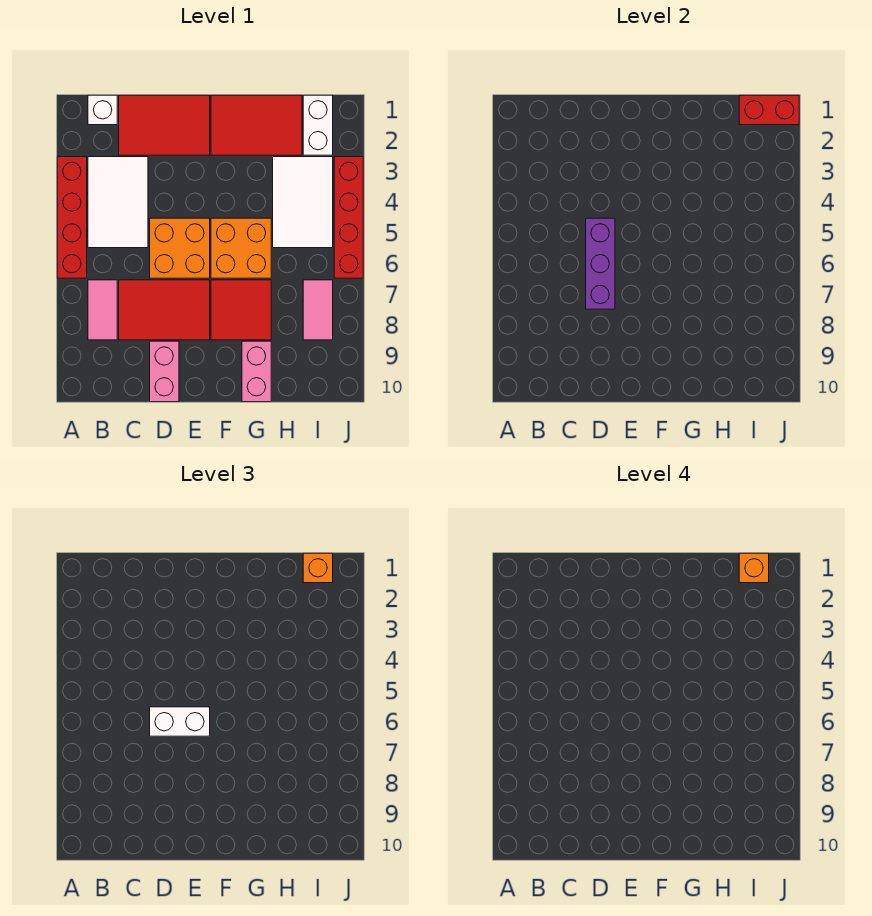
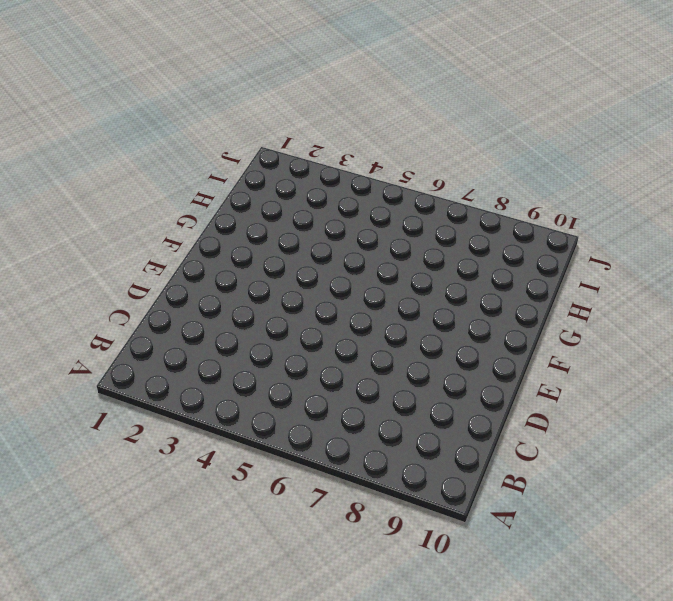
none -> red brick A3:A6 level 1
none -> white brick B1 level 1
none -> white tile B3:C5 level 1

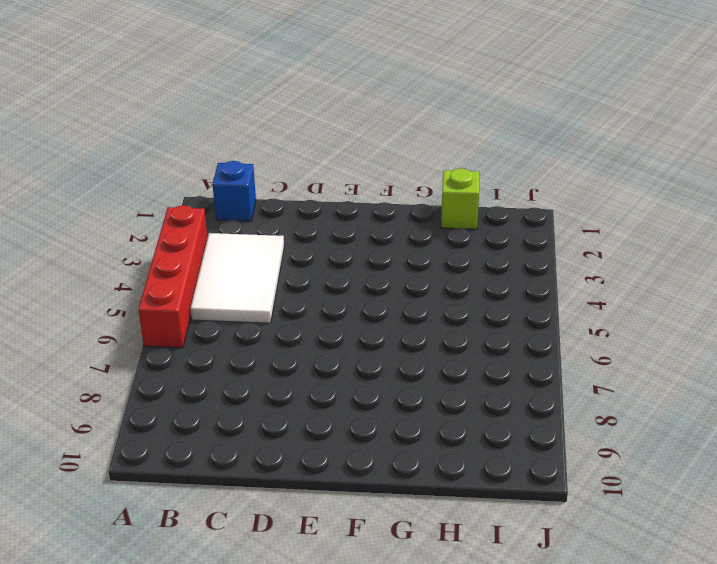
blue brick B1 level 1 -> white brick B1 level 1
lime brick H1 level 1 -> red tile F1:H2 level 1
none -> pink tile B7:B8 level 1
none -> red tile C1:E2 level 1
none -> red tile C7:E8 level 1

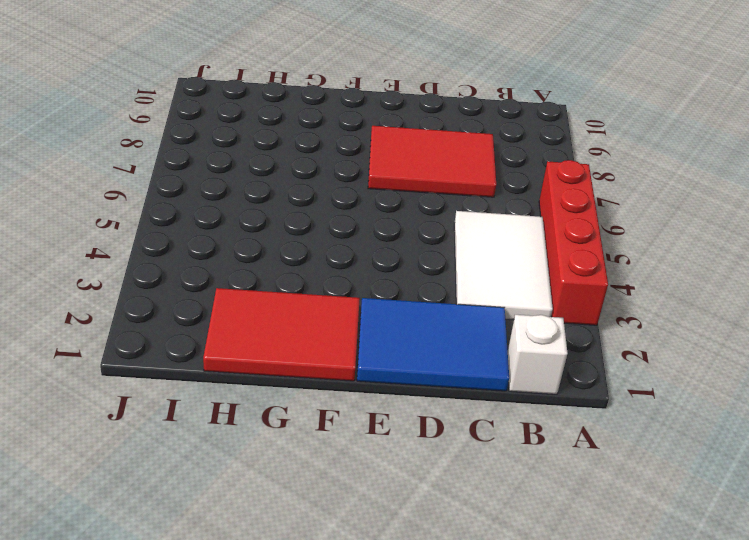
blue tile C1:E2 level 1 -> red tile C1:E2 level 1
none -> pink tile B7:B8 level 1
none -> orange brick D5:E6 level 1
none -> pink brick D9:D10 level 1

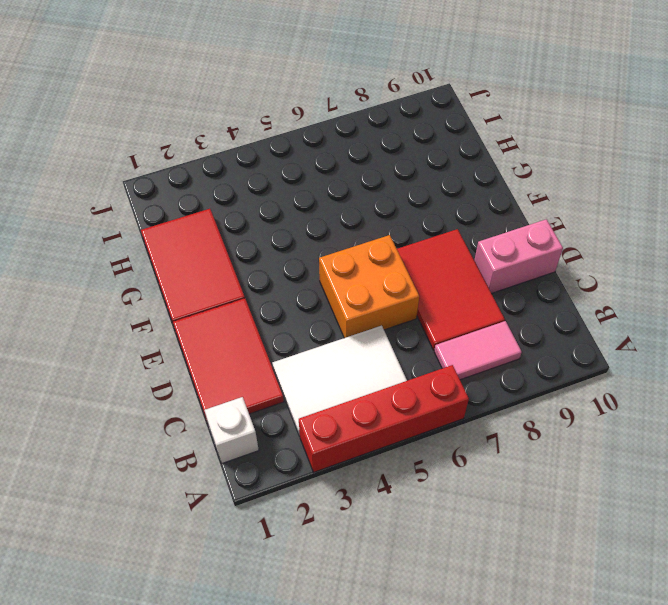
none -> orange brick F5:G6 level 1
none -> red tile F7:G8 level 1
none -> pink brick G9:G10 level 1

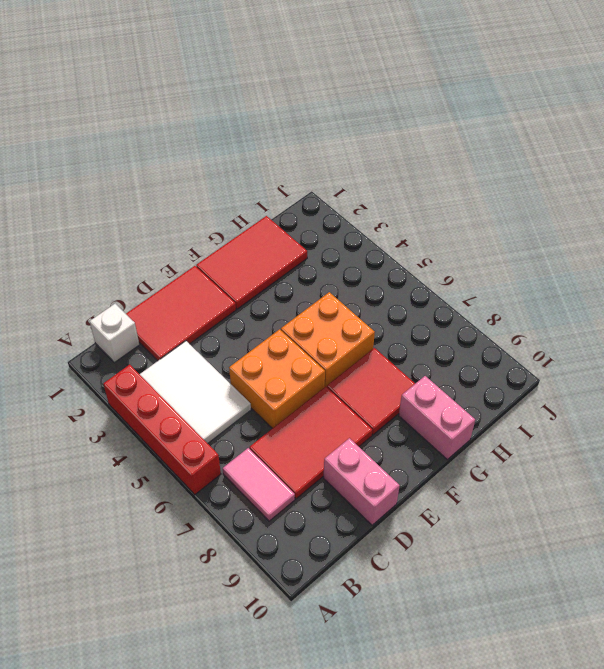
none -> white tile H3:I5 level 1
none -> white brick I1:I2 level 1
none -> pink tile I7:I8 level 1

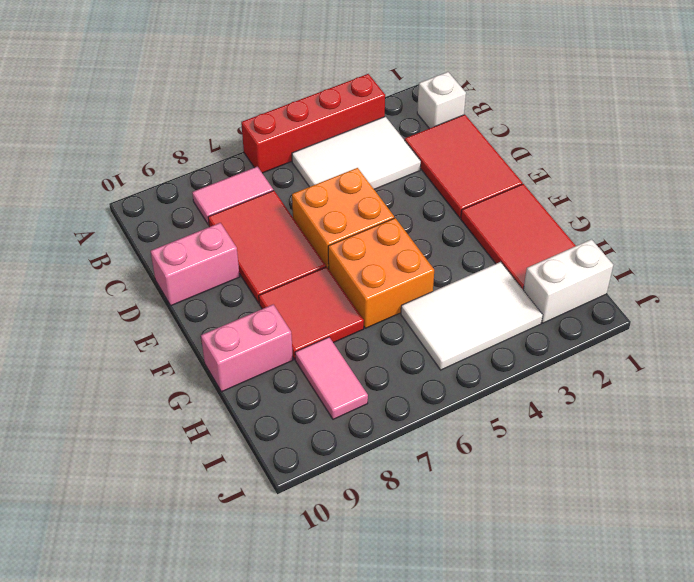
pink tile H8:I8 level 1 -> pink tile I7:I8 level 1
none -> red brick J3:J6 level 1
none -> purple brick D5:D7 level 2
none -> red brick I1:J1 level 2

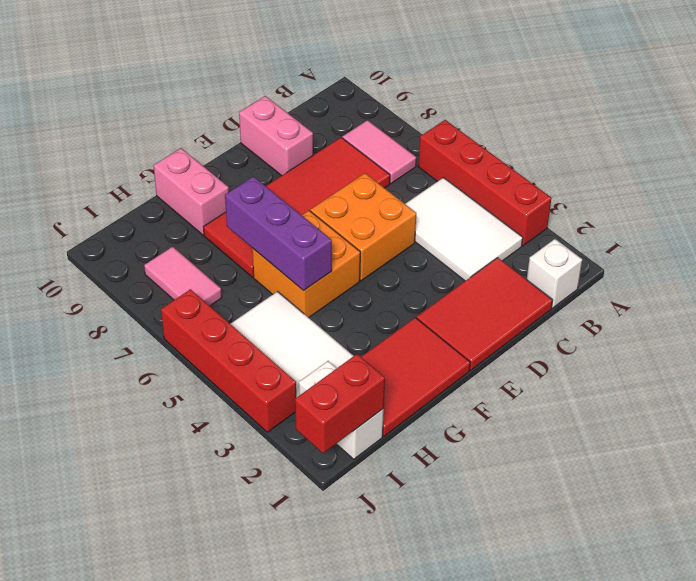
purple brick G5:G7 level 2 -> purple brick D5:D7 level 2
none -> white brick D6:E6 level 3
none -> orange brick I1 level 3
none -> orange brick I1 level 4

